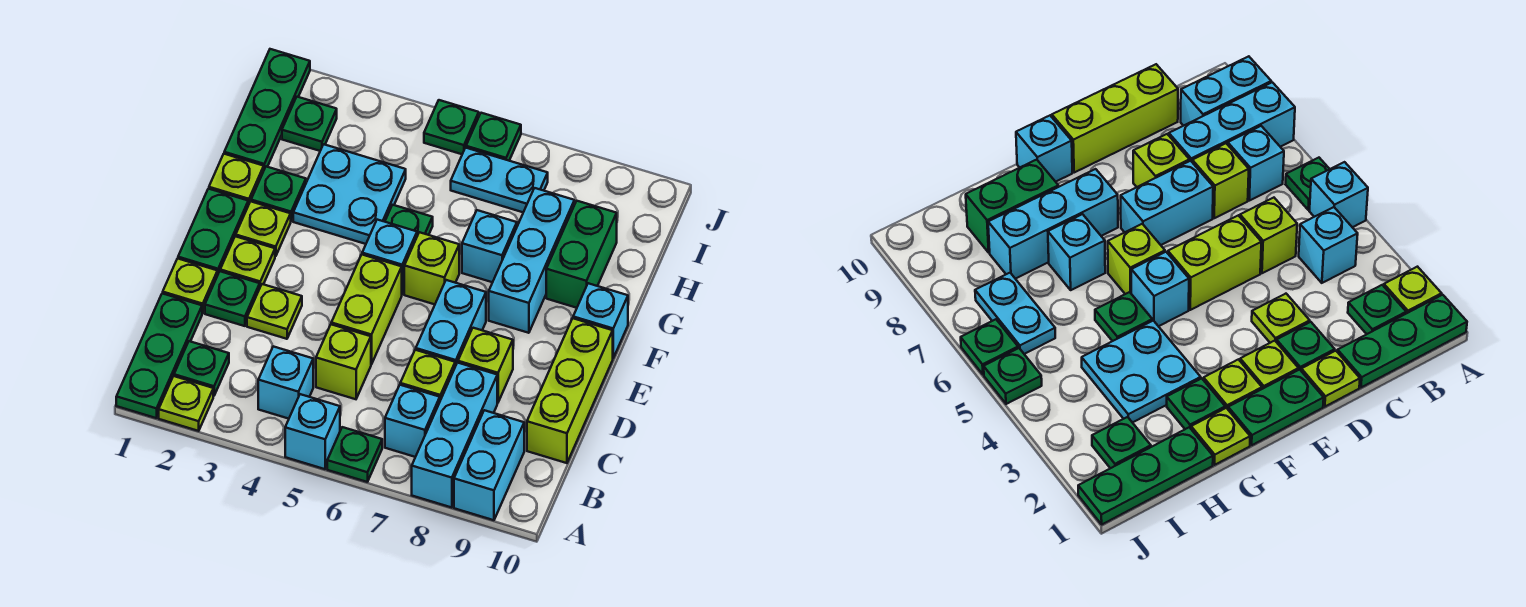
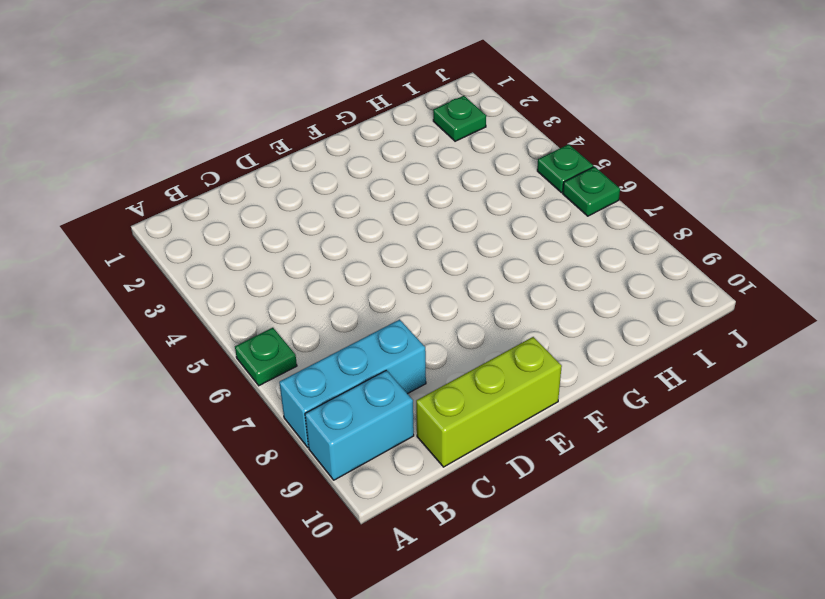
none -> green plate A1:C1 level 1
none -> lime plate A2 level 1
none -> cyan brick A5 level 1
none -> green plate B2 level 1

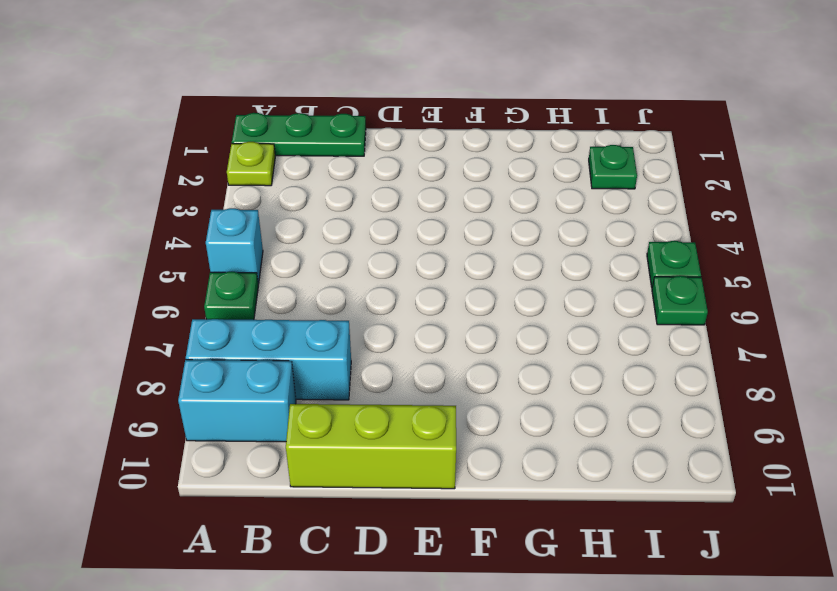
none -> green plate B2 level 1
none -> cyan brick B4 level 1
none -> cyan brick B7 level 1
none -> lime brick C5 level 1

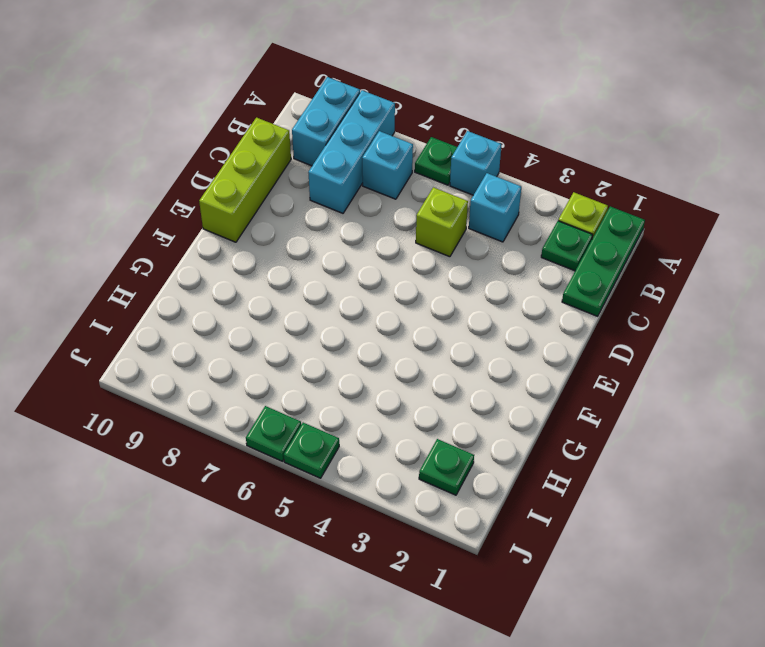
none -> lime brick C7 level 1
none -> lime plate D1 level 1
none -> green plate D2 level 1
none -> lime plate D3 level 1

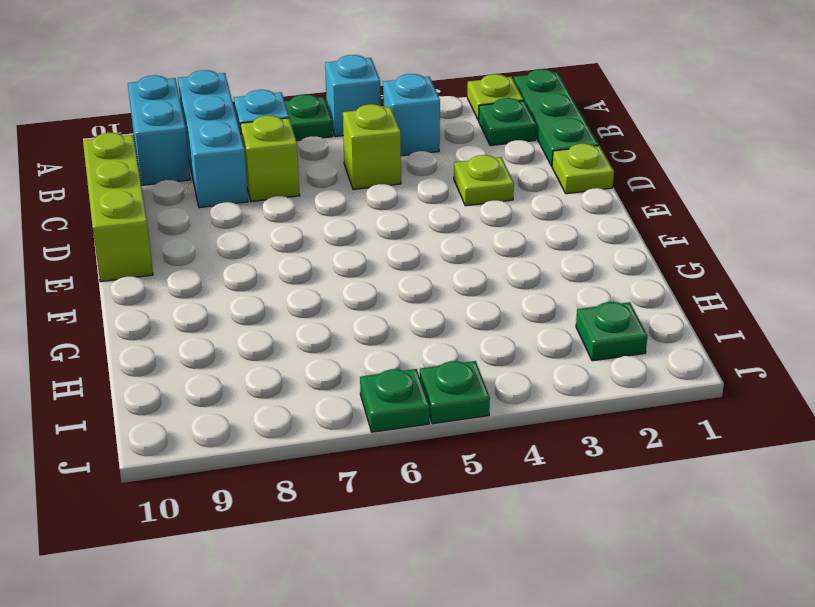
none -> green plate D2 level 1
none -> lime brick D5:E5 level 1
none -> cyan brick D7:E7 level 1
none -> lime brick D8 level 1

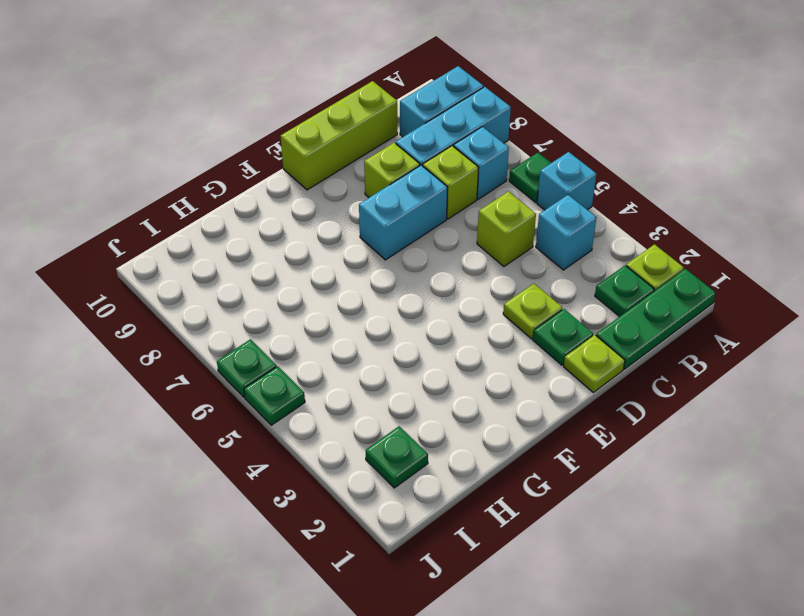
none -> lime brick D5:E5 level 1
none -> green plate E1:F1 level 1
none -> lime plate E2 level 1
none -> lime plate F2 level 1

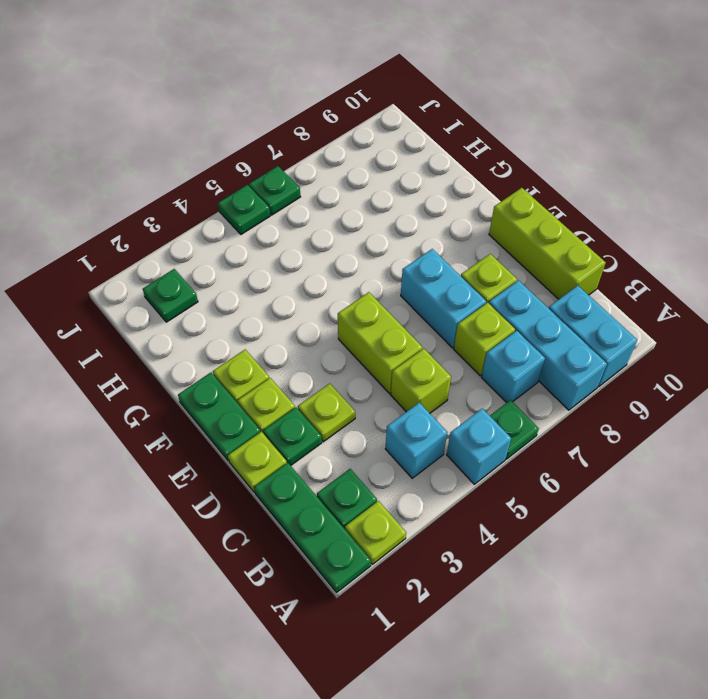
none -> cyan brick F5 level 1
none -> lime brick F6 level 1
none -> cyan brick F8:H8 level 1
none -> cyan brick F10 level 1

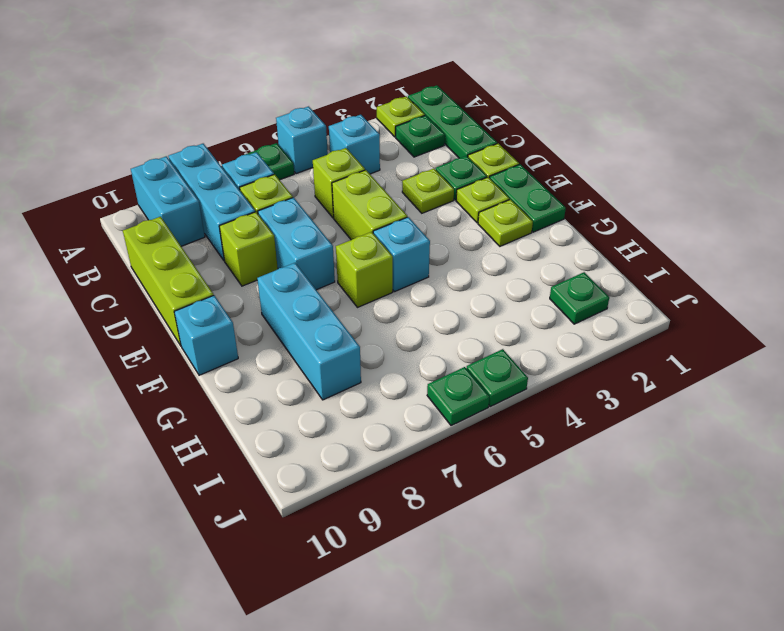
none -> lime plate G1 level 1
none -> green plate G2 level 1
none -> cyan plate G3:H4 level 1
none -> green plate G5 level 1

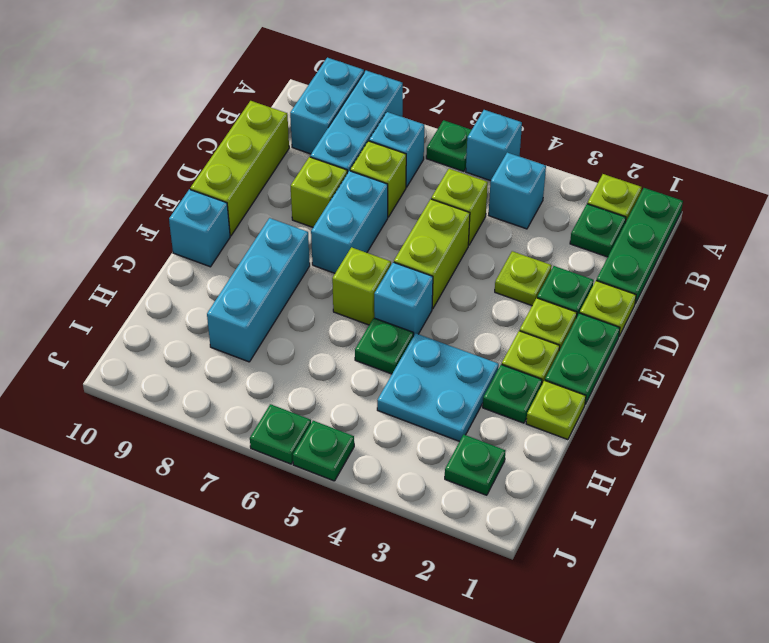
none -> cyan brick G7 level 1
none -> green brick G9:H9 level 1
none -> green plate H1:J1 level 1
none -> cyan plate I6:I7 level 1

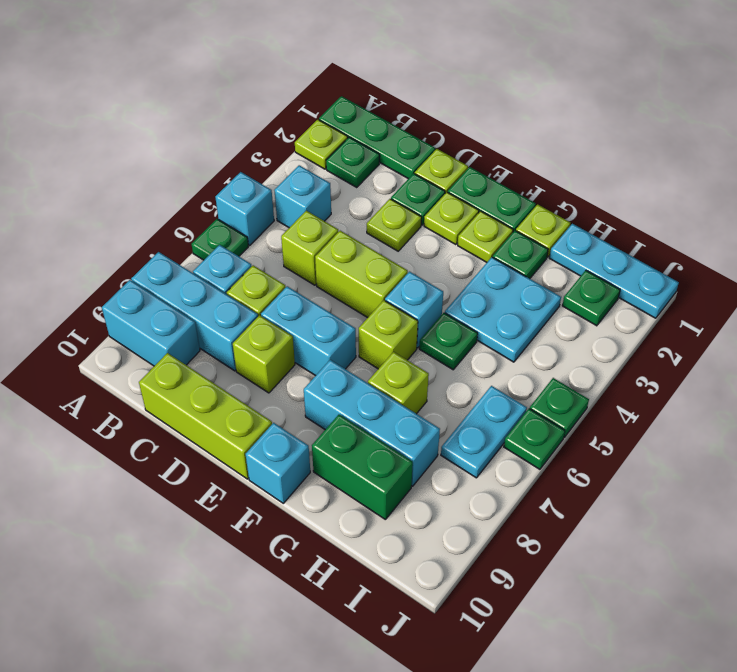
lime brick G7 level 1 -> cyan brick G7 level 1
cyan plate H1:J1 level 1 -> green plate H1:J1 level 1

